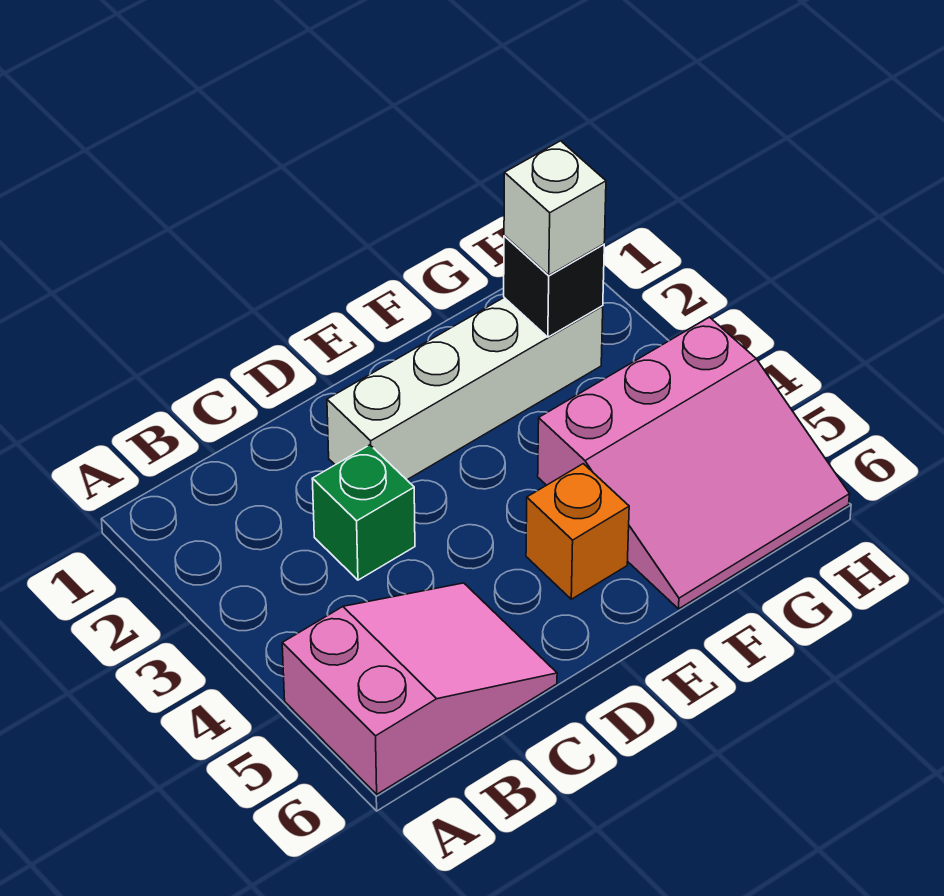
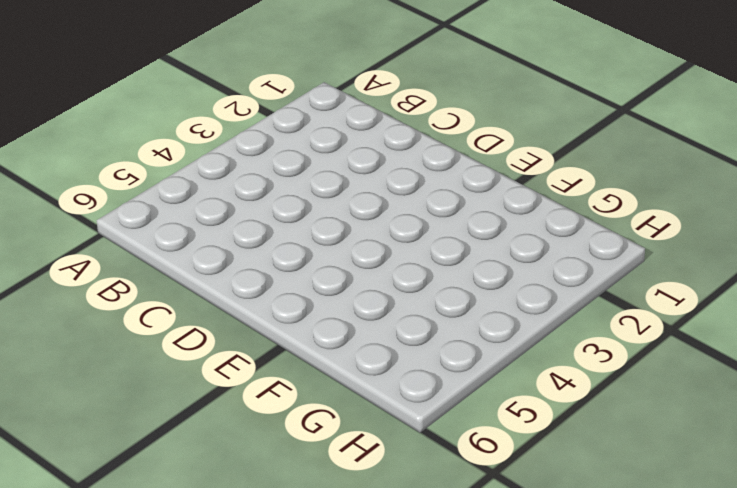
none -> pink slope A5:C6 level 1 top A
none -> green brick C3 level 1

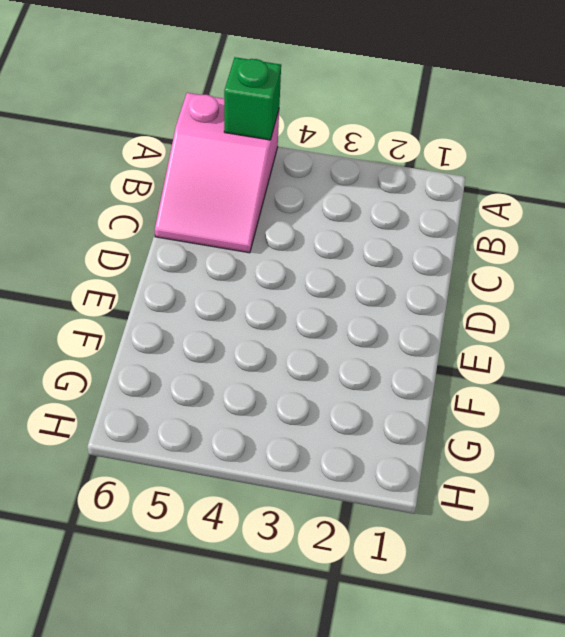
green brick A5 level 2 -> green brick C3 level 1
none -> white brick D2:G2 level 1
none -> orange brick E5 level 1

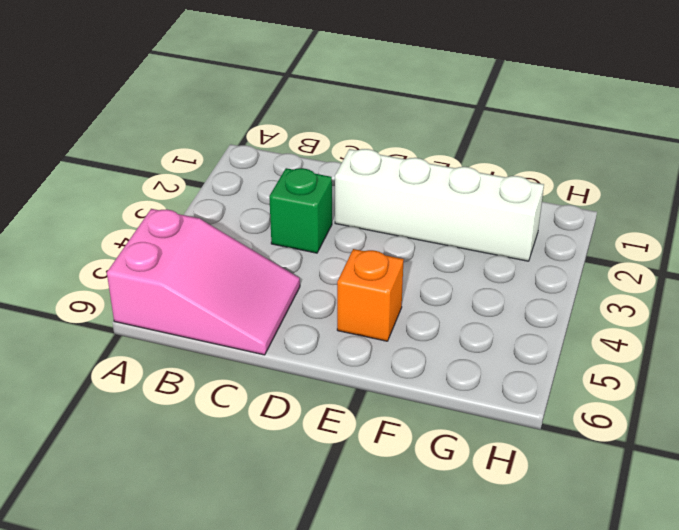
none -> pink slope F4:H6 level 1 top 4
none -> black brick G2 level 2

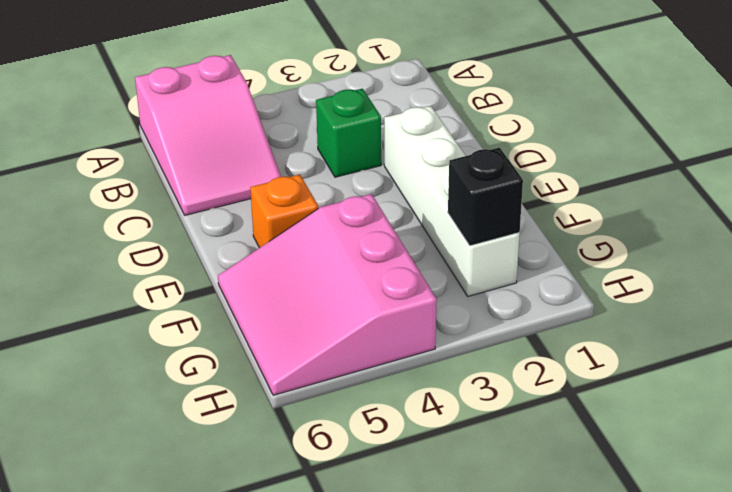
none -> white brick G2 level 3

